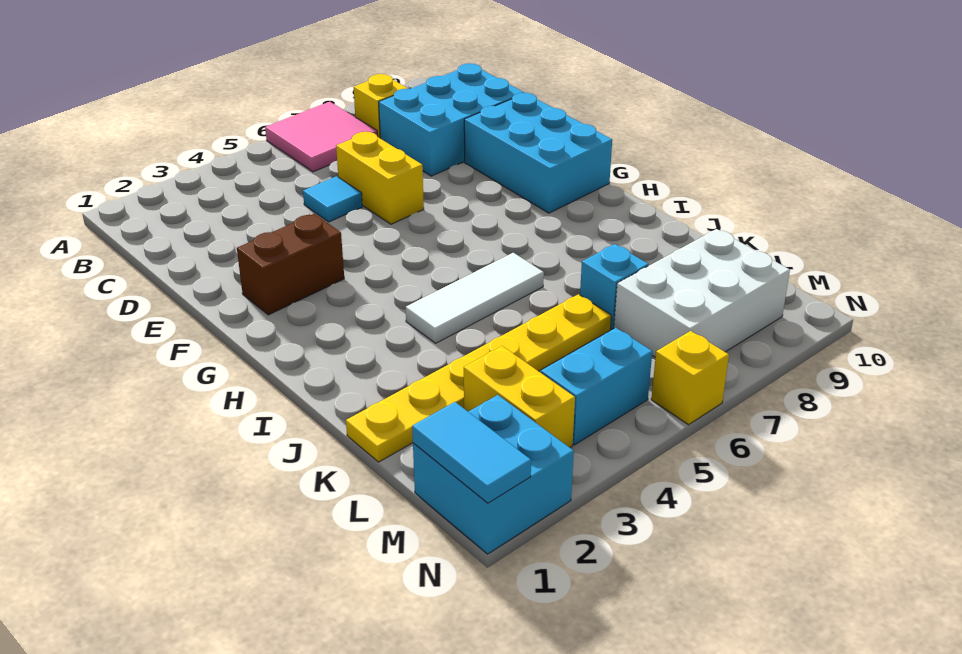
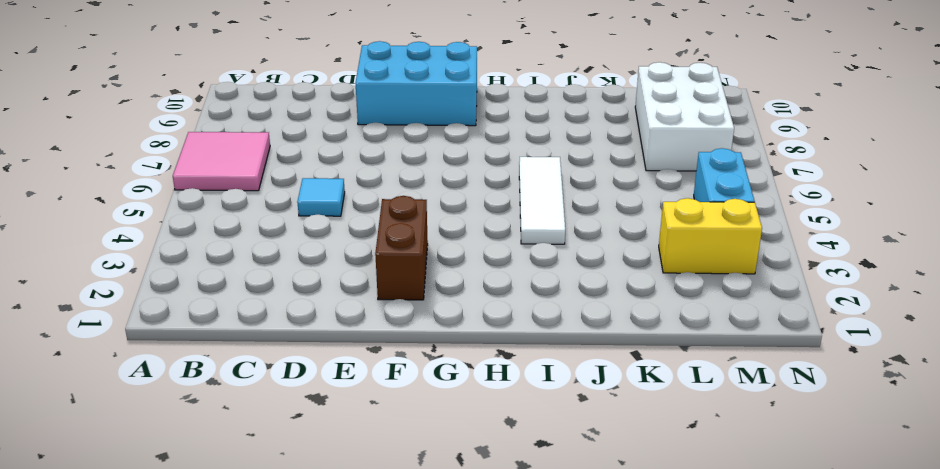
none -> yellow brick B8 level 1
none -> cyan brick C8:D10 level 1
none -> yellow brick D6:E6 level 1

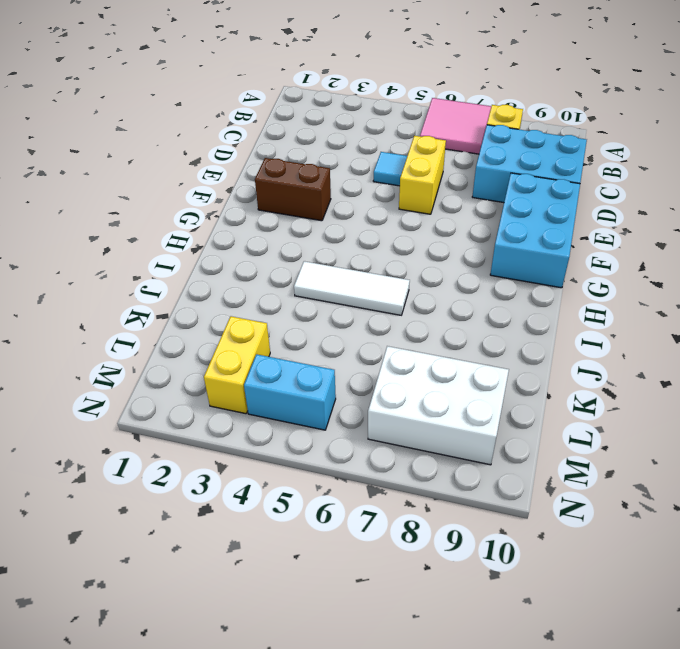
none -> yellow plate K1:K6 level 1
none -> cyan brick K7 level 1
none -> cyan brick M1:N2 level 1

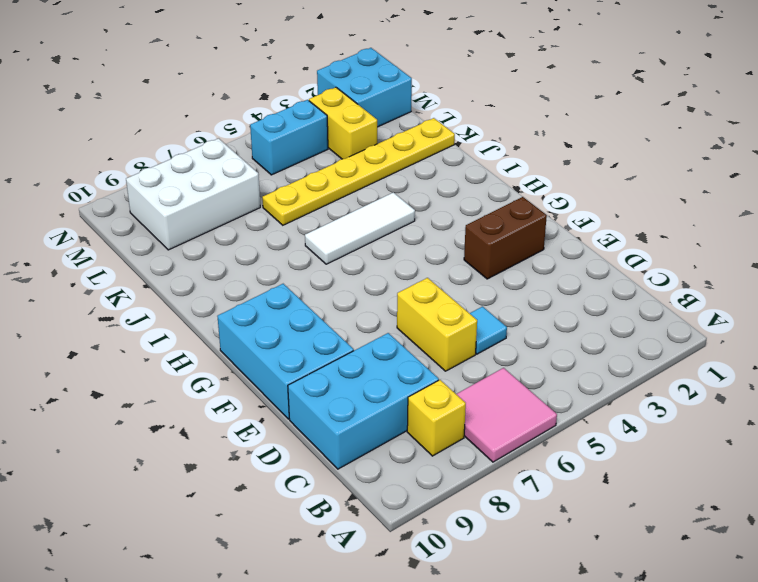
none -> cyan brick K7 level 1
none -> yellow brick N6 level 1
none -> cyan tile M1:N1 level 2

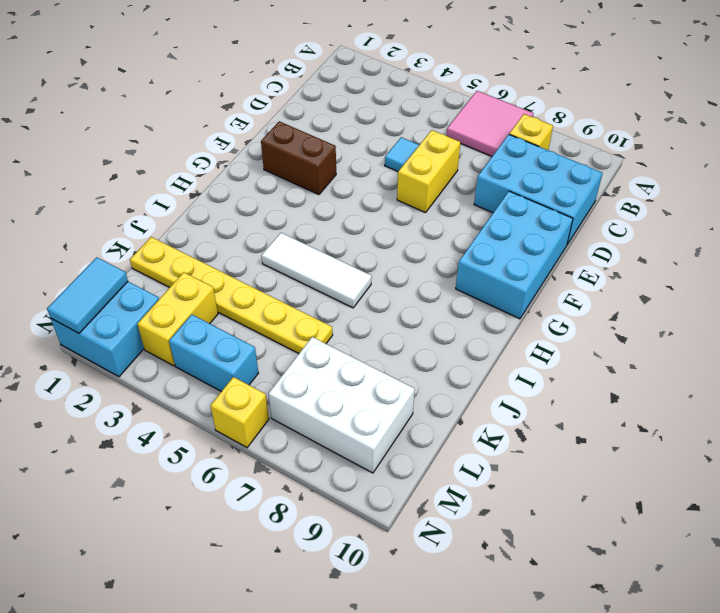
none -> cyan brick K7 level 1

